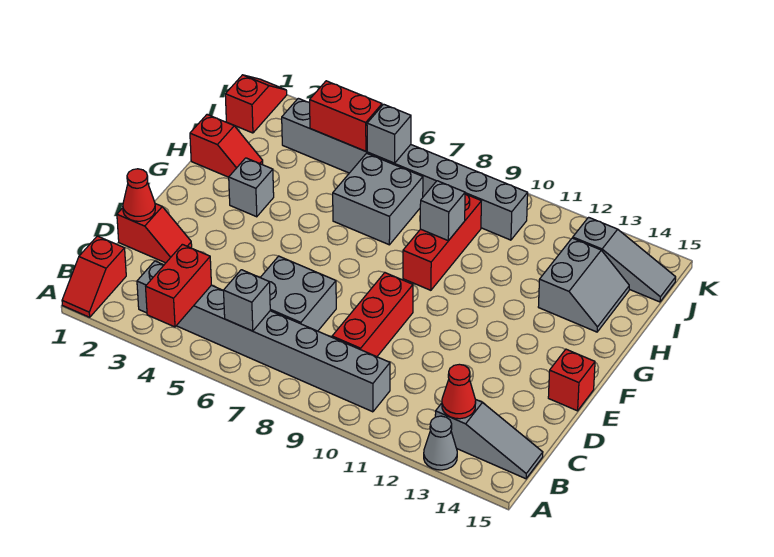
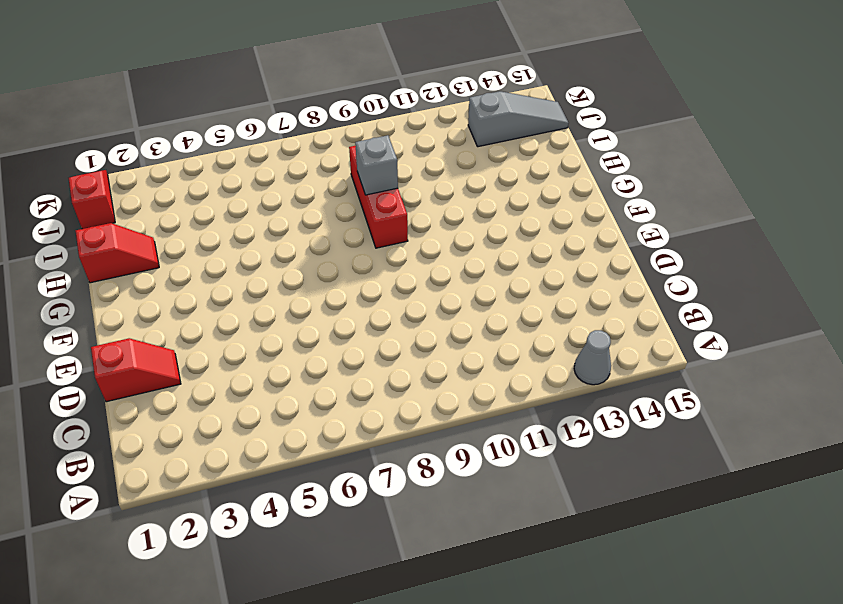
none -> red slope A1:B1 level 1 top B
none -> grey brick B3:B10 level 1
none -> grey slope B13:B15 level 1 top 13

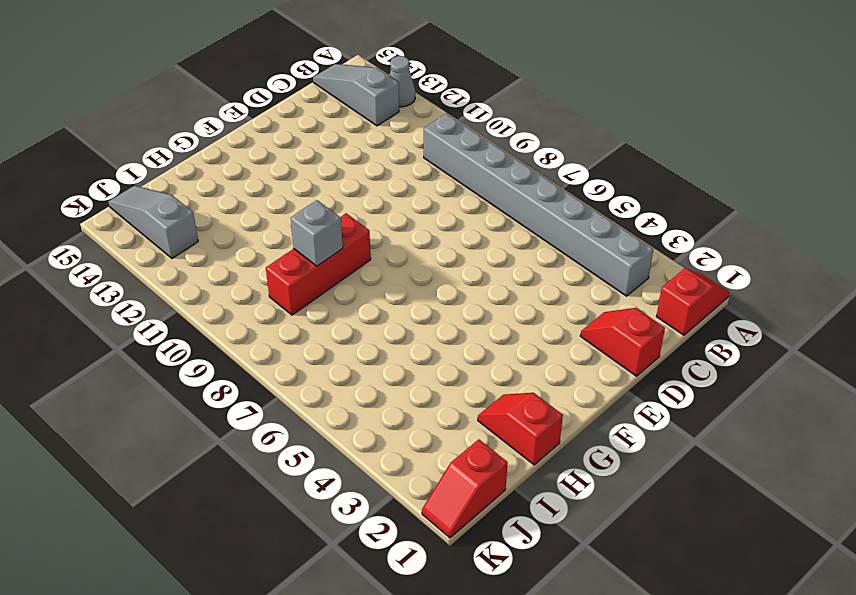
none -> grey brick C6:D7 level 1
none -> red brick C9:E9 level 1
none -> red brick E15 level 1

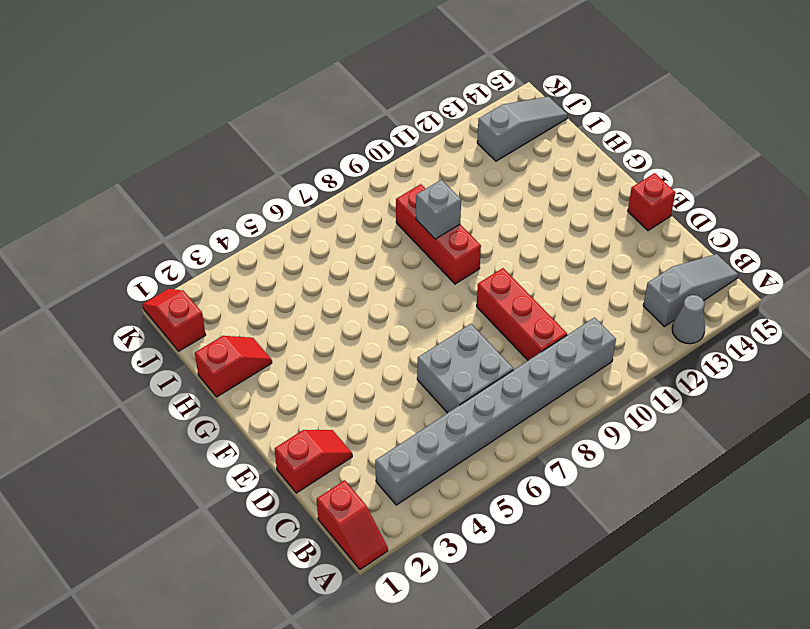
none -> grey brick G3 level 1
none -> grey brick H6:I7 level 1
none -> grey slope H13:I14 level 1 top 13

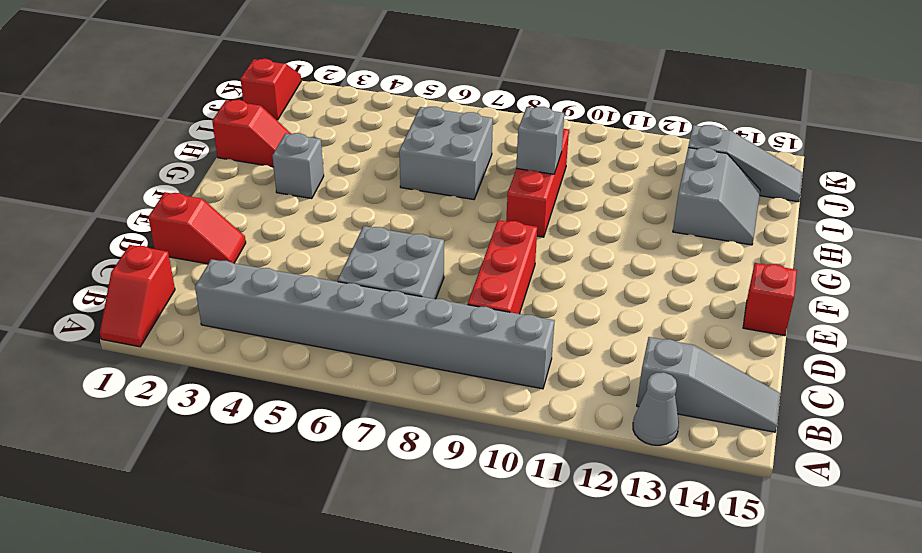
none -> grey brick J3:J10 level 1
none -> red brick A4:B4 level 2
none -> grey brick B6 level 2

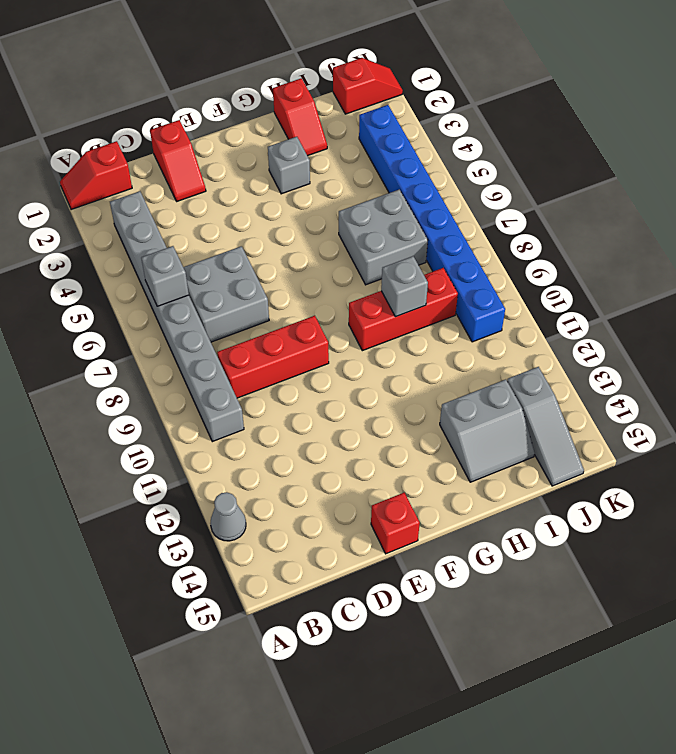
blue brick J3:J10 level 1 -> grey brick J3:J10 level 1
none -> grey slope B13:B15 level 1 top 13
none -> red brick A4:B4 level 2
none -> red cone B13 level 2

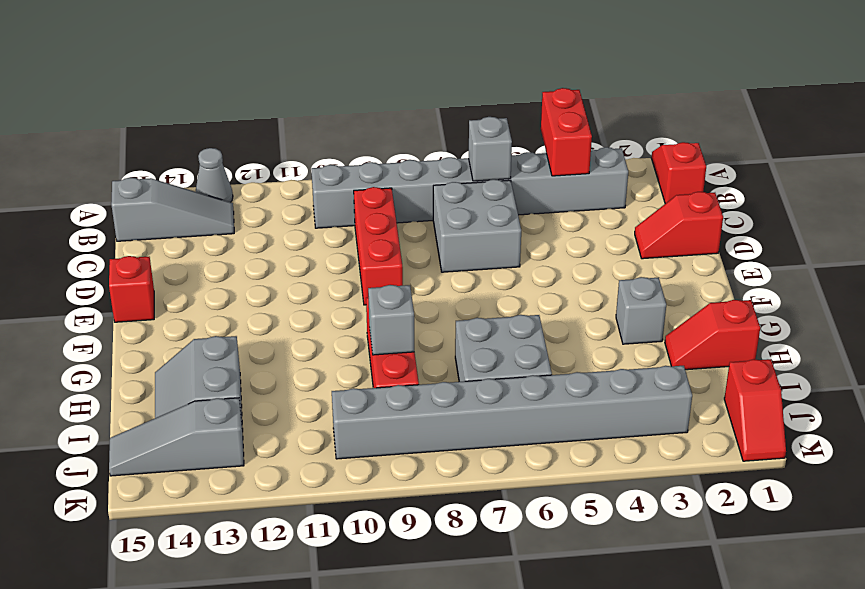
grey slope B13:B15 level 1 top 15 -> grey slope B13:B15 level 1 top 13
none -> red cone B13 level 2
none -> red cone D1 level 2
none -> red brick J4:J5 level 2

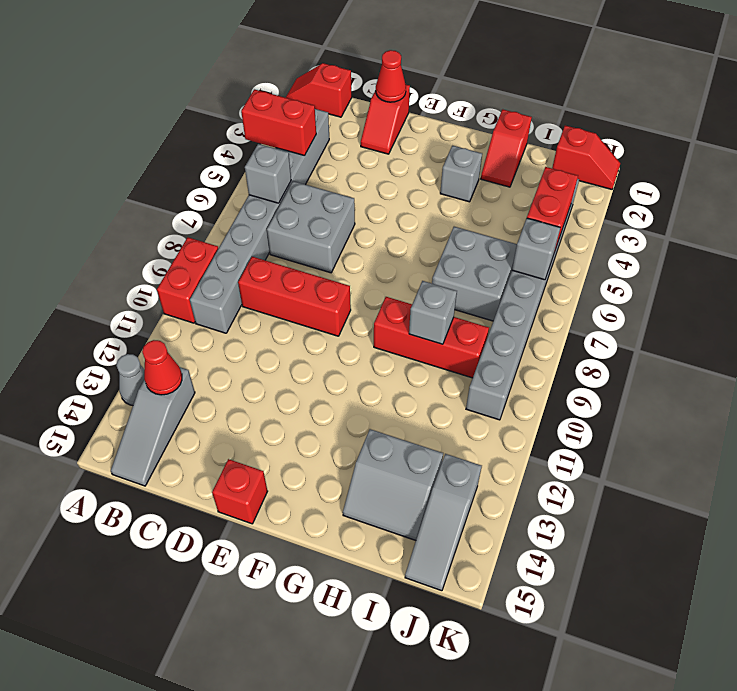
red brick A9:A10 level 1 -> none

